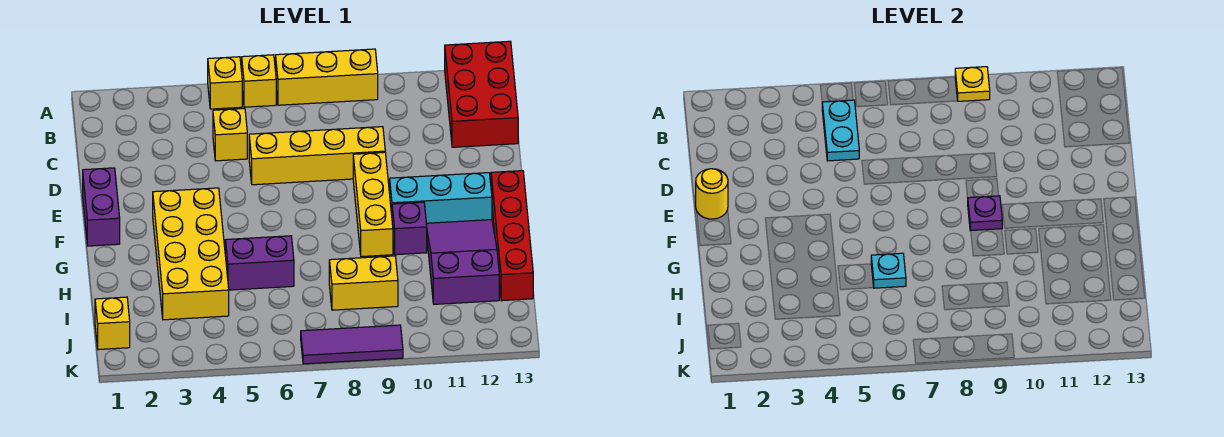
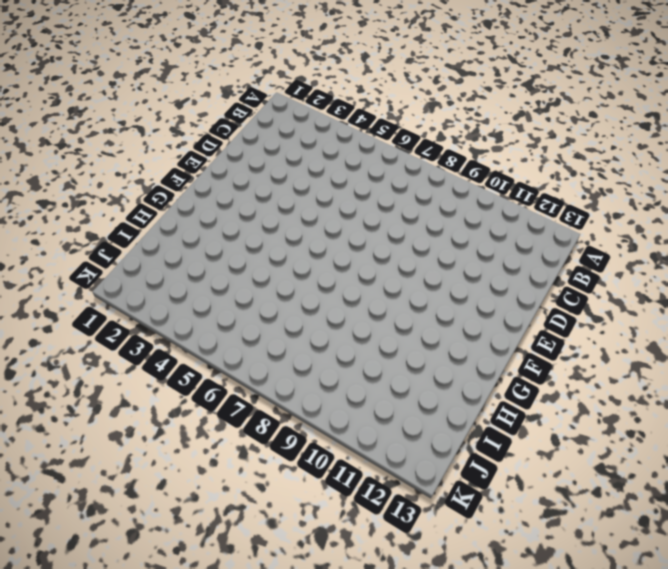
none -> yellow brick A5 level 1
none -> yellow brick A6 level 1
none -> yellow brick A7:A9 level 1

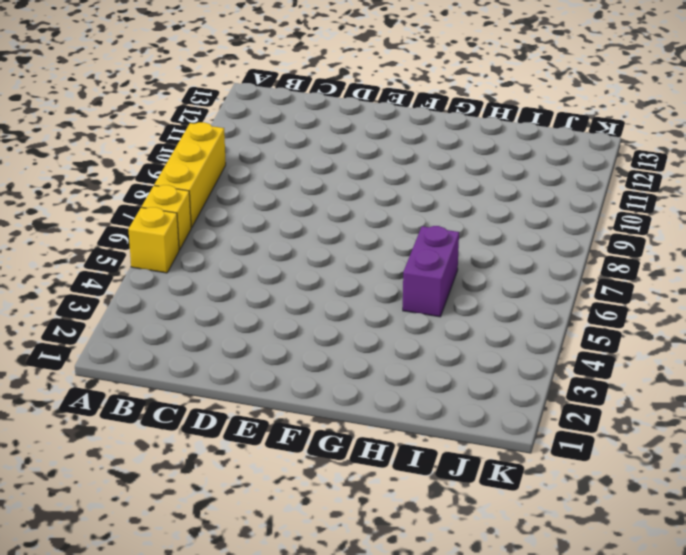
none -> red brick A12:C13 level 1
none -> yellow brick C5 level 1
none -> yellow brick D6:D9 level 1

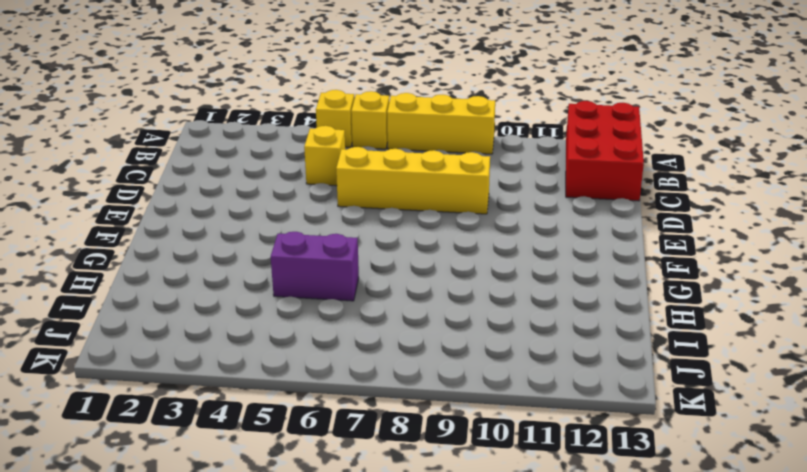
none -> purple brick E1:F1 level 1
none -> yellow brick E9:G9 level 1
none -> yellow brick F3:I4 level 1

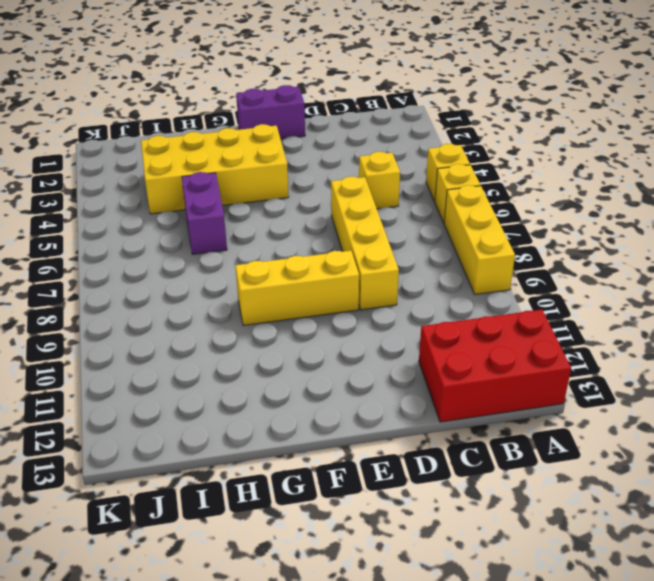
none -> cyan brick F10:F12 level 1
none -> red brick F13:I13 level 1
none -> purple brick G10 level 1

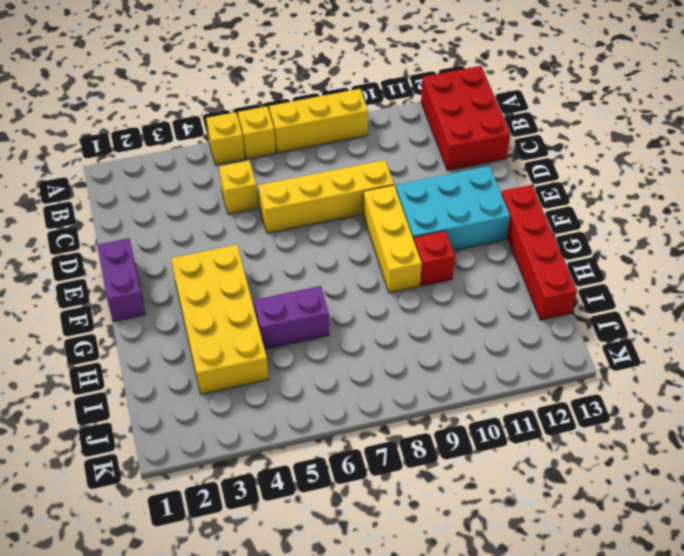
cyan brick E10:F12 level 1 -> cyan brick F10:F12 level 1
red brick G10 level 1 -> purple brick G10 level 1
none -> purple slope G11:I12 level 1 top I
none -> yellow brick I8:I9 level 1
none -> yellow brick J1 level 1

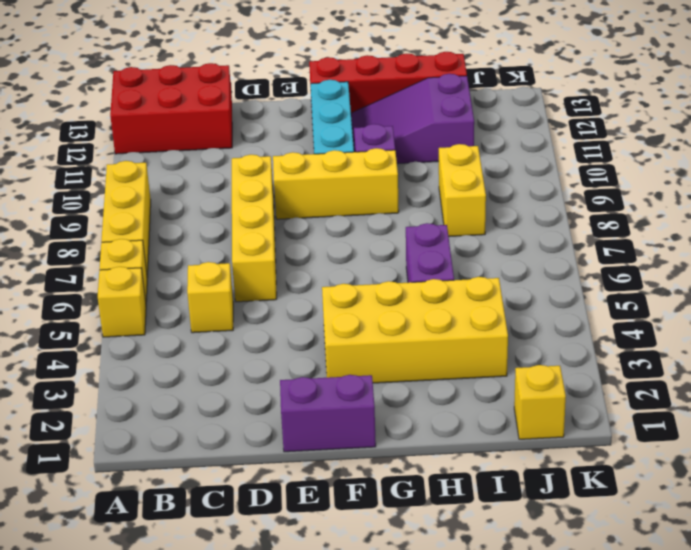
none -> purple tile K7:K9 level 1
none -> yellow plate A9 level 2
none -> cyan plate B5:C5 level 2

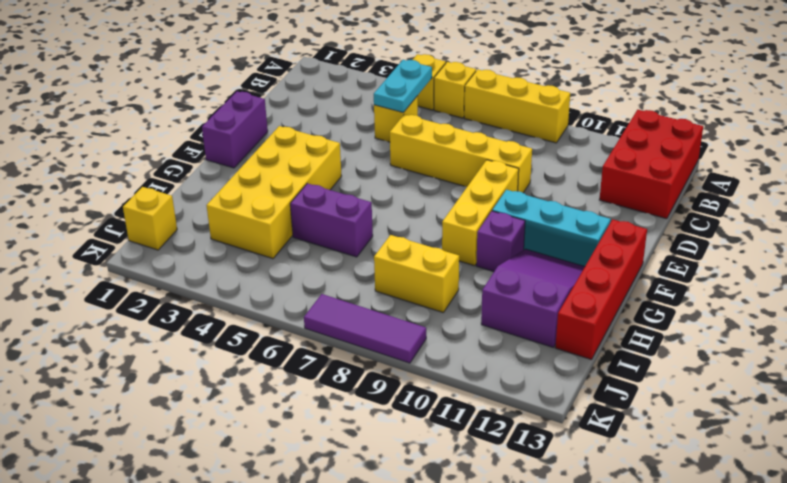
none -> yellow plate A9 level 2
none -> yellow round brick E1 level 2
none -> purple plate F9 level 2

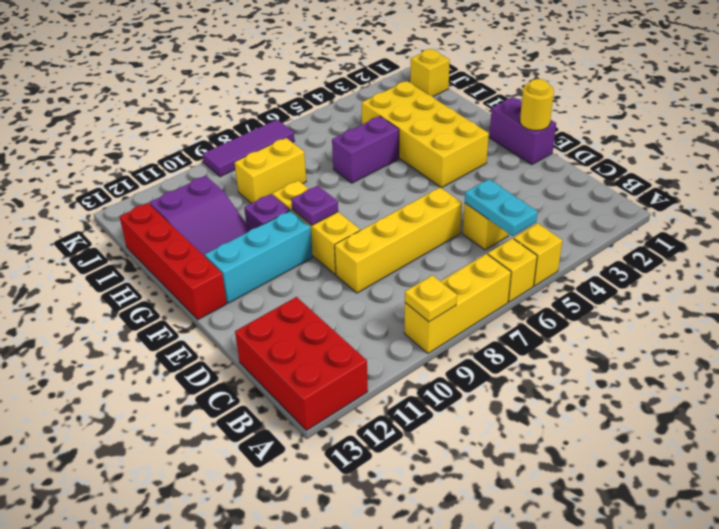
none -> cyan plate H6 level 2

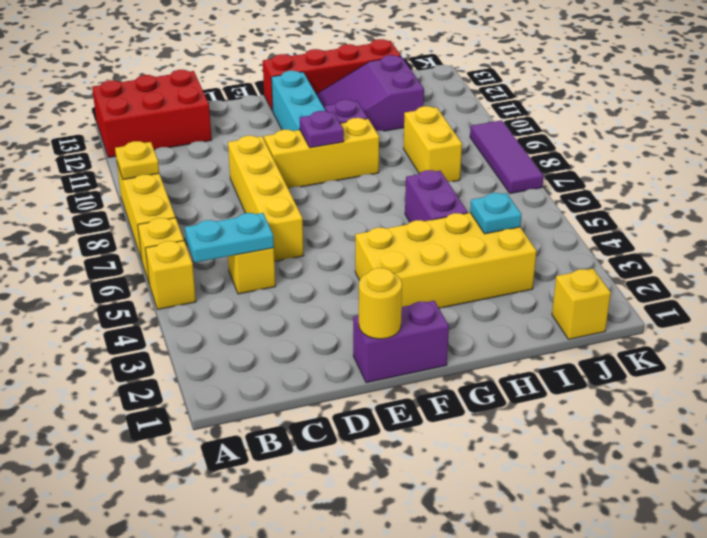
cyan plate I4 level 2 -> cyan plate H6 level 2

